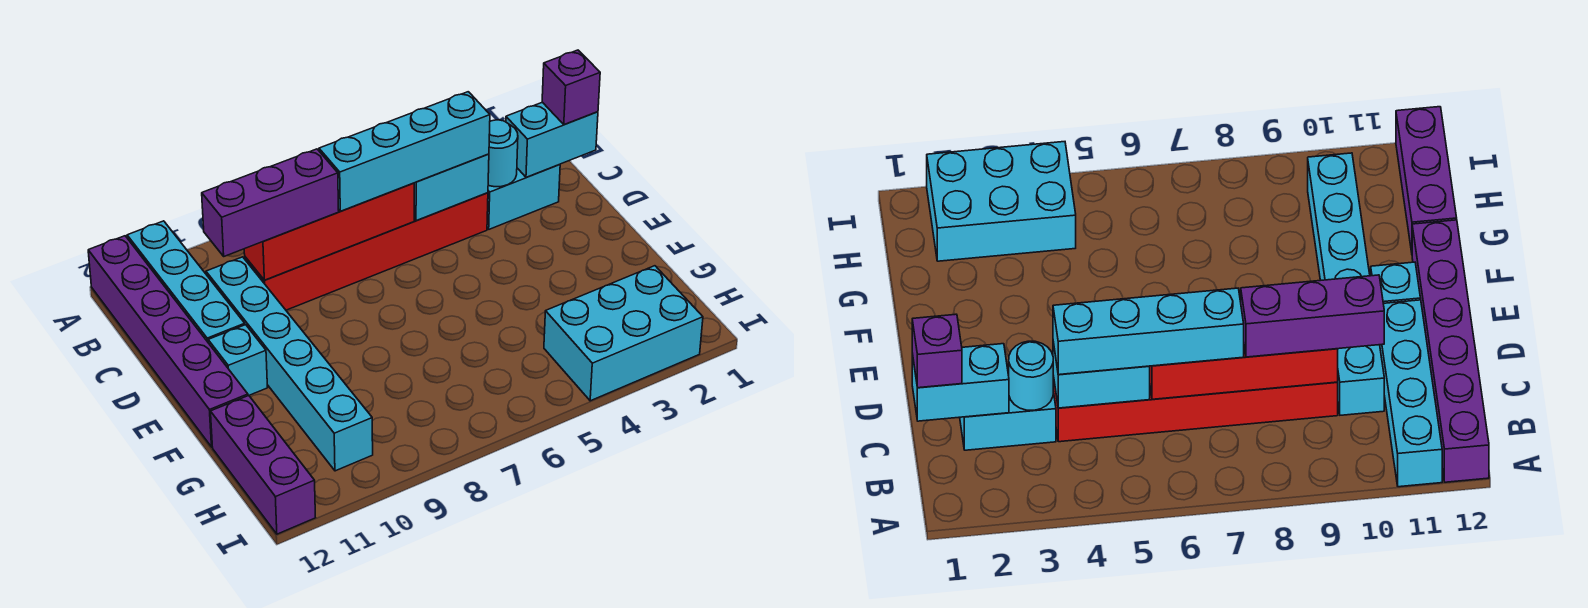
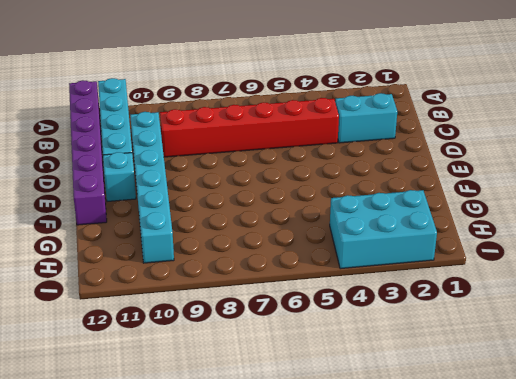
none -> purple brick G12:I12 level 1
none -> cyan brick C1:C2 level 2
none -> cyan round brick C3 level 2

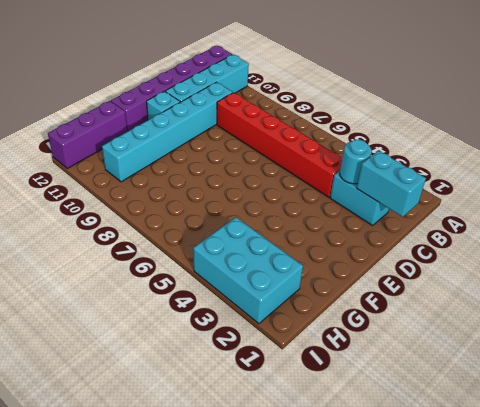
none -> cyan brick C4:C5 level 2
none -> red brick C6:C9 level 2
none -> purple brick C1 level 3

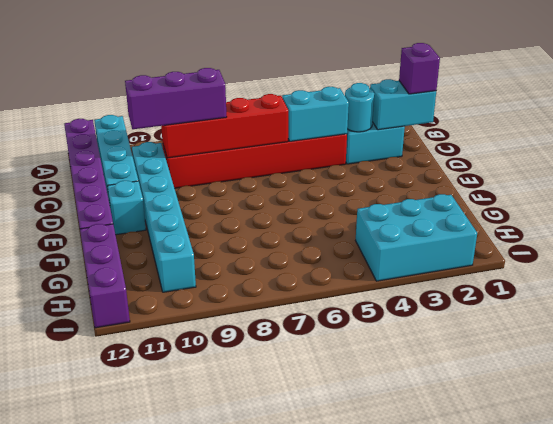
none -> cyan brick C4:C7 level 3

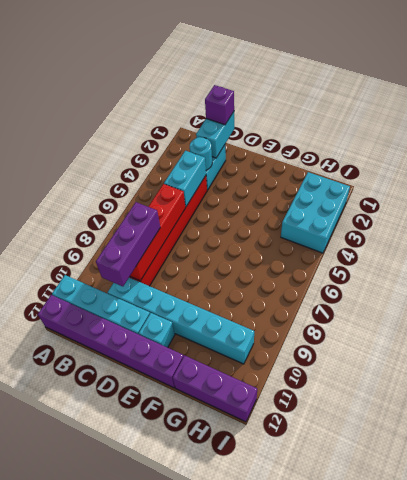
none -> cyan brick C4:C7 level 3

